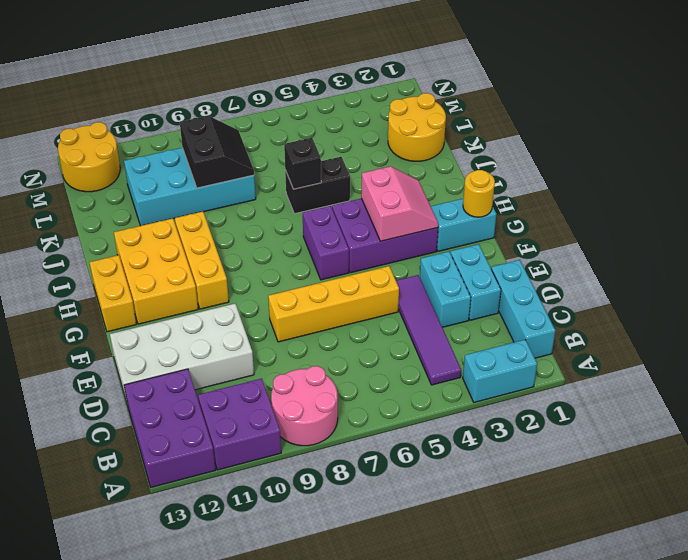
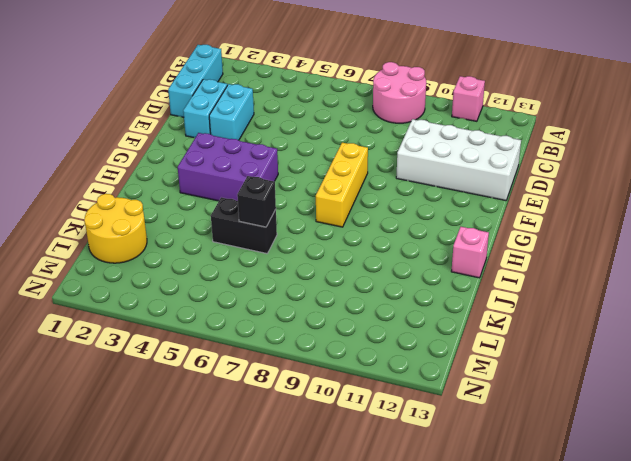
pink brick A11 level 1 -> purple brick A10:B11 level 1
yellow brick F8:H8 level 1 -> yellow brick G10:I10 level 1
pink brick I13 level 1 -> none
none -> cyan brick A2:A3 level 1
none -> purple brick A12:C13 level 1
none -> purple tile B4:E4 level 1

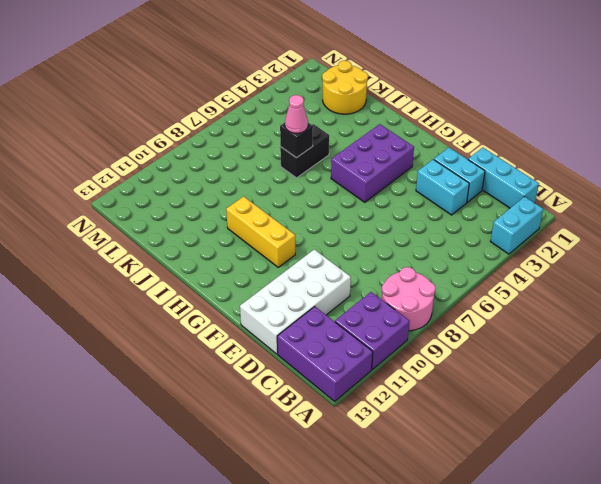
pink cone J6 level 3 -> none
none -> purple tile B4:E4 level 1
none -> yellow brick E5:E8 level 1
none -> cyan brick G1:G2 level 1

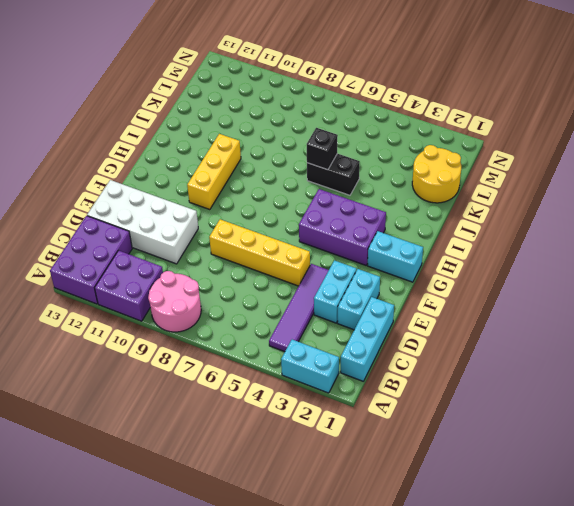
none -> purple brick G6:H6 level 1
none -> yellow brick G11:I12 level 1
none -> yellow brick G13:H13 level 1

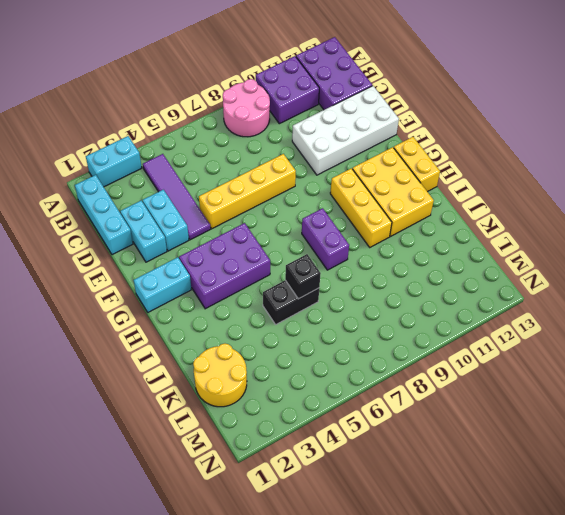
purple brick H8:I8 level 1 -> purple brick G6:H6 level 1
none -> cyan brick K8:L11 level 1
none -> yellow round brick M12:N13 level 1
none -> yellow round brick G1 level 2

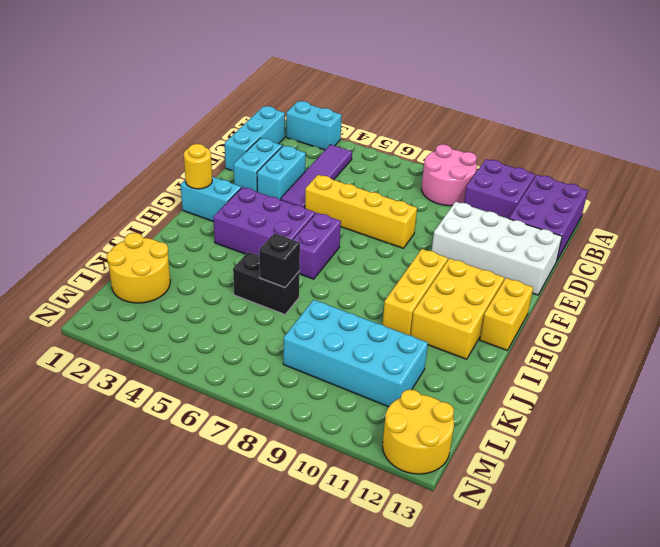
none -> pink slope G3:H4 level 2 top 4
none -> black slope K8:L9 level 2 top 9

